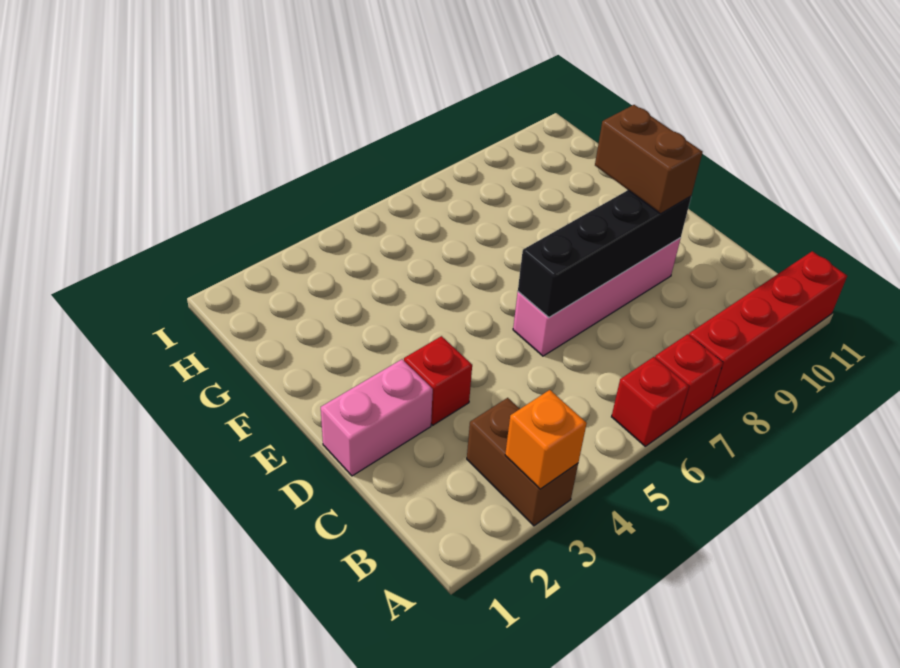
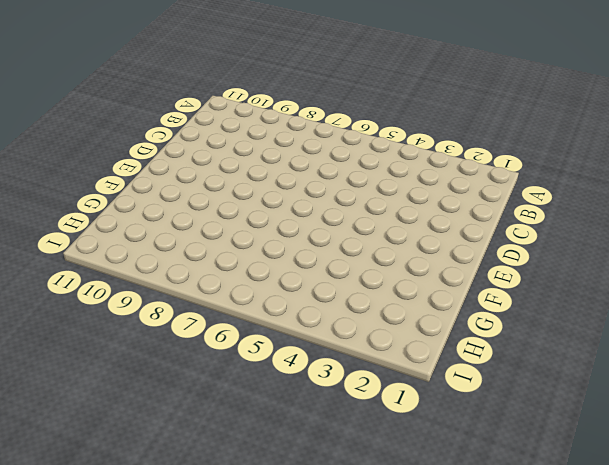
none -> brown brick A3:B3 level 1
none -> red brick A6 level 1

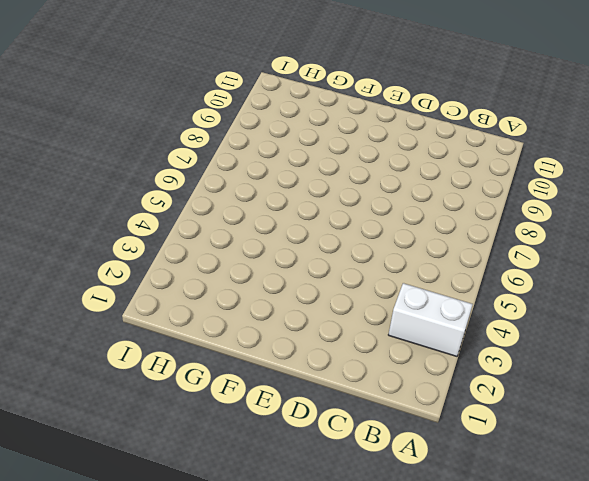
white brick A3:B3 level 1 -> brown brick A3:B3 level 1
none -> red brick A6 level 1
none -> red brick A7 level 1

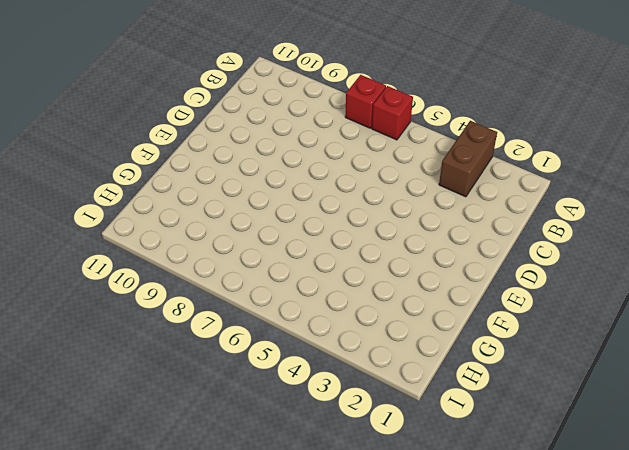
none -> red brick A8:A11 level 1
none -> pink brick D1:D2 level 1

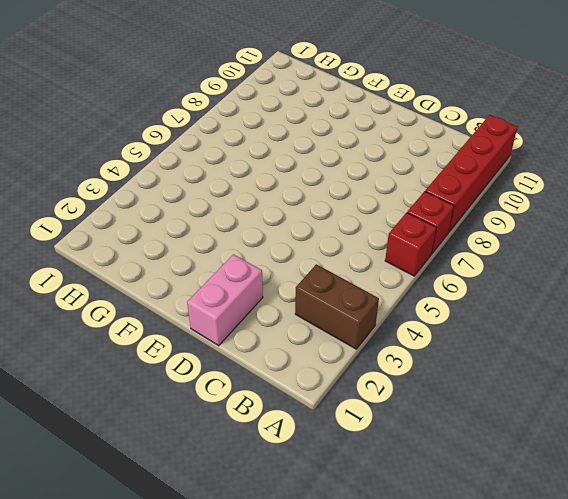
none -> red brick D3 level 1
none -> pink brick D6:D9 level 1

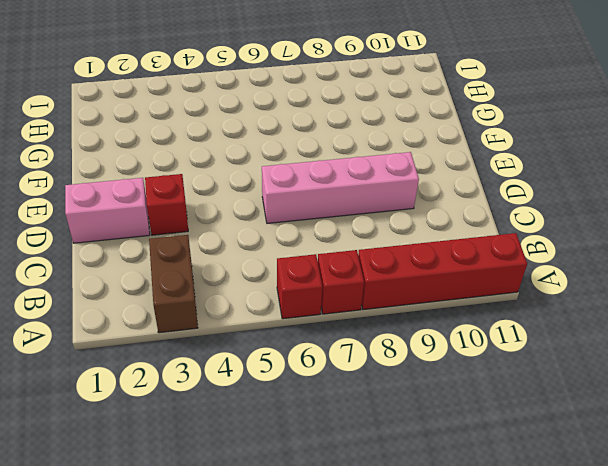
none -> orange brick A3 level 2
none -> black brick D6:D9 level 2

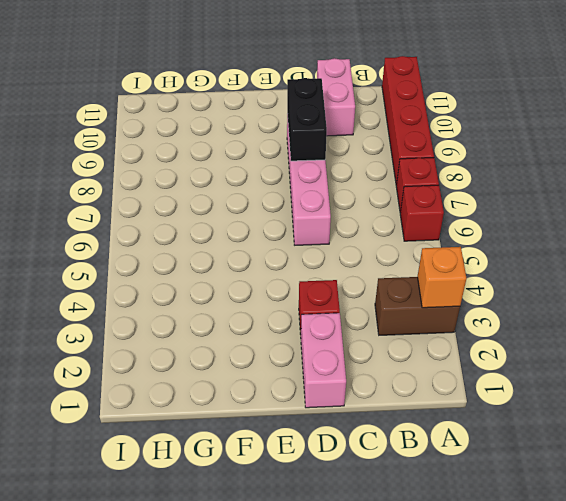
pink brick C10:C11 level 1 -> none
black brick D8:D9 level 2 -> black brick D6:D9 level 2
none -> brown brick D9:E9 level 3

